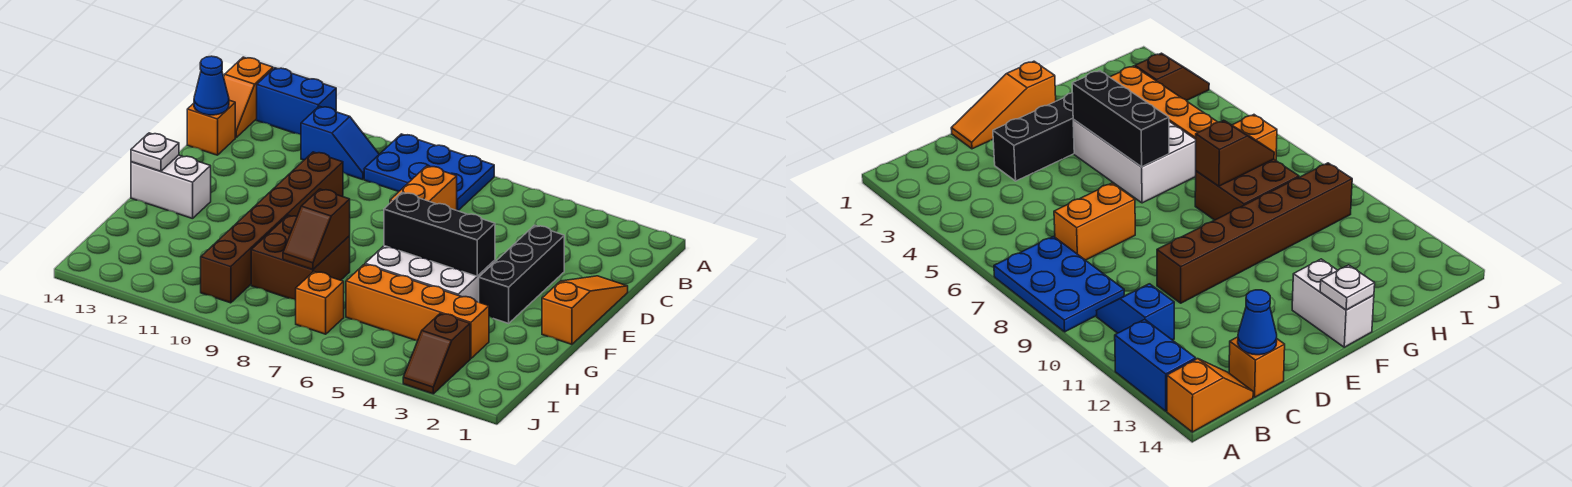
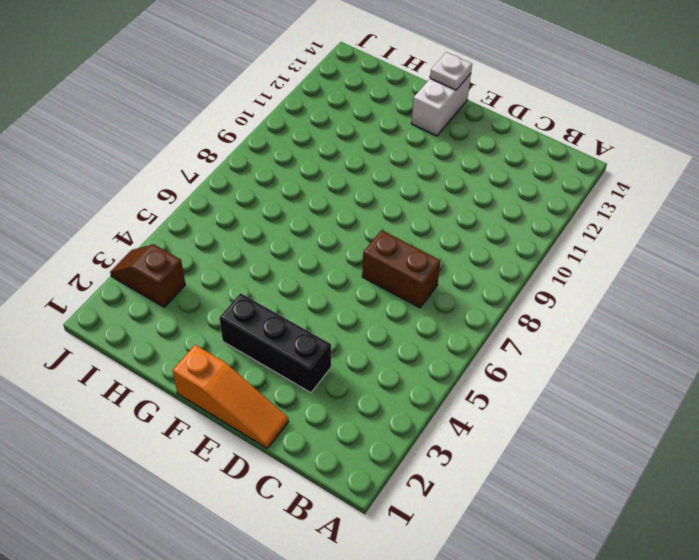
brown brick C7:D7 level 1 -> orange brick C7:D7 level 1
none -> blue plate A7:B9 level 1
none -> blue brick A12:A13 level 1
none -> orange slope A14:B14 level 1 top A

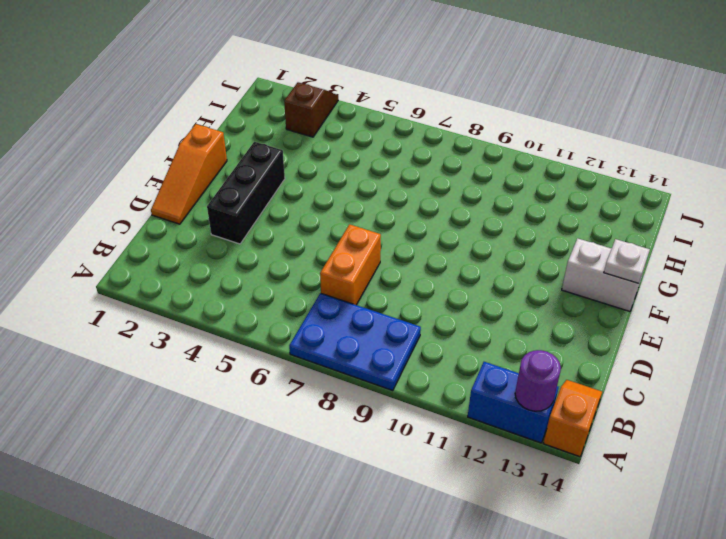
purple round brick A13 level 2 -> none
none -> blue slope B10:B11 level 1 top 11
none -> orange brick C14 level 1
none -> brown brick D10:I10 level 1

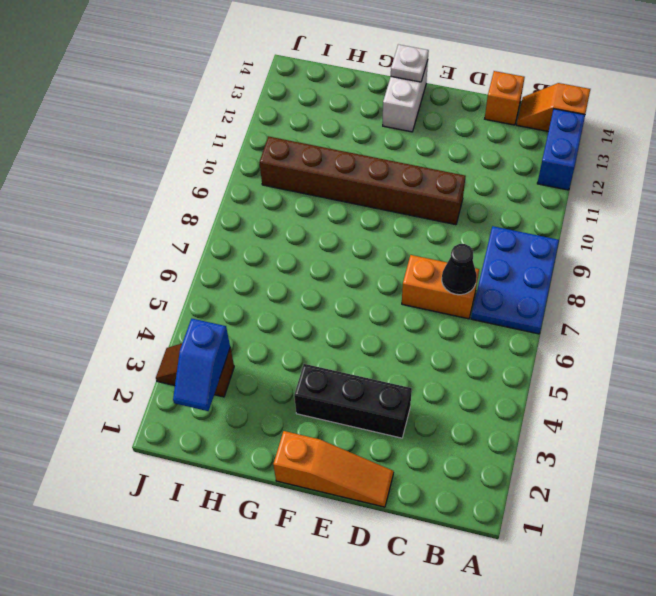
black cone C7 level 2 -> none
blue slope I2:I3 level 2 top 3 -> blue slope B10:B11 level 1 top 11
none -> white brick F4:G6 level 1
none -> brown brick G8:H9 level 1
none -> orange brick H3:H6 level 1

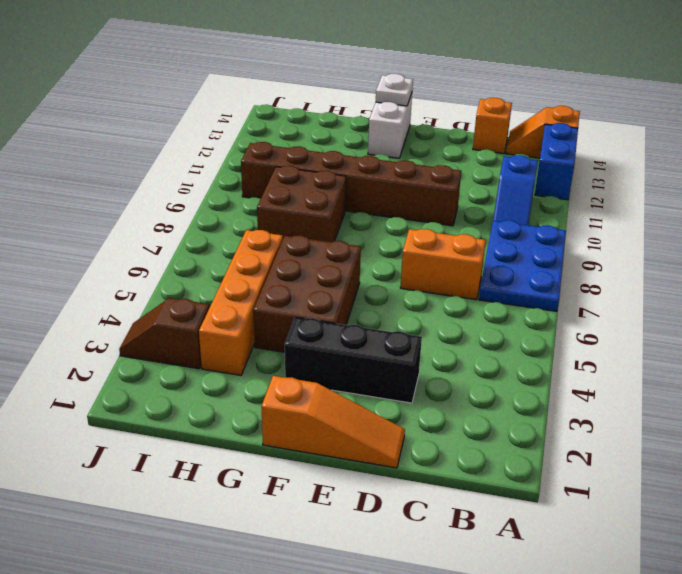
brown brick F4:G6 level 1 -> white brick F4:G6 level 1
none -> orange brick I7 level 1
none -> blue cone C14 level 2
none -> black brick F4:F6 level 2

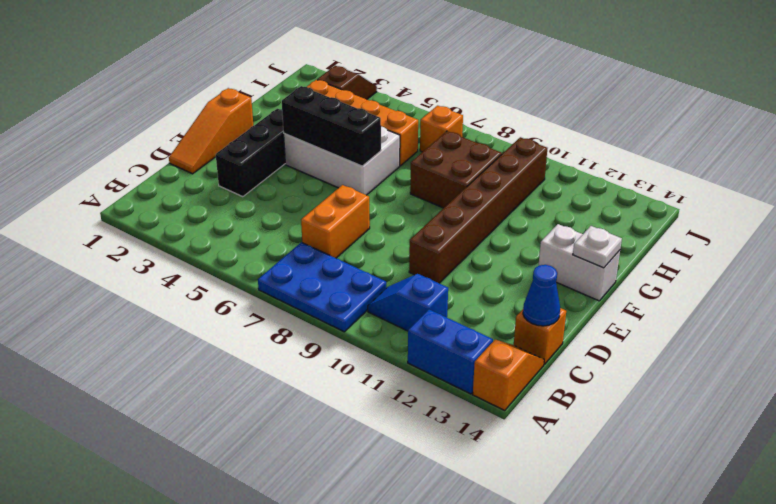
none -> brown slope G8:H8 level 2 top G

